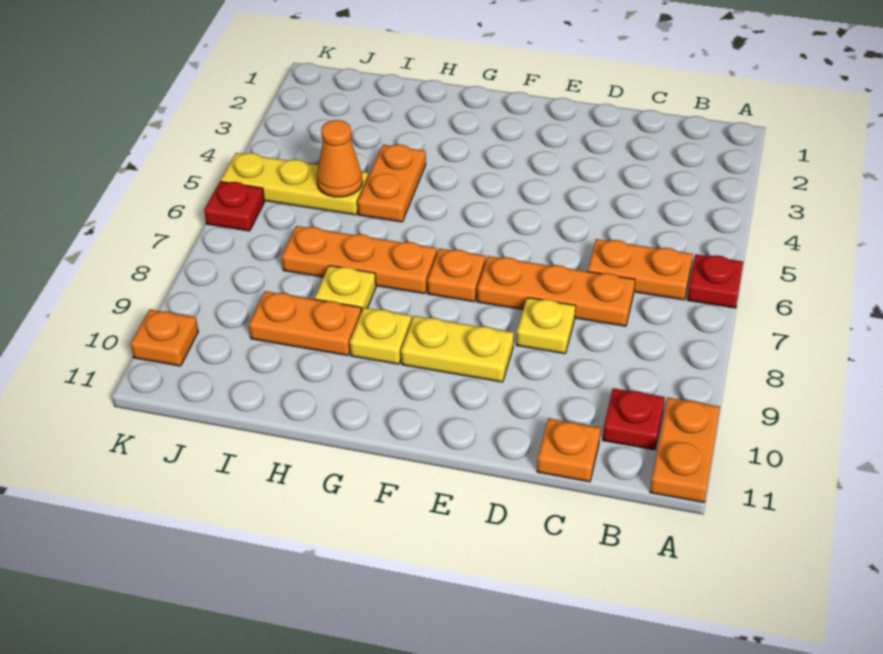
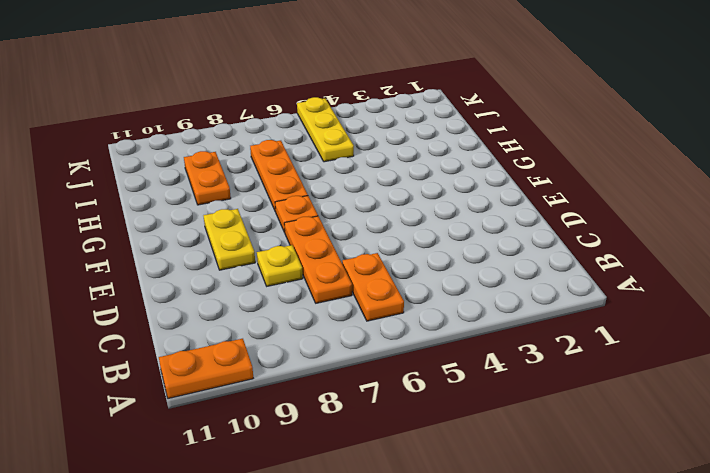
none -> red plate A6 level 1
none -> red plate B10 level 1
none -> orange plate C11 level 1

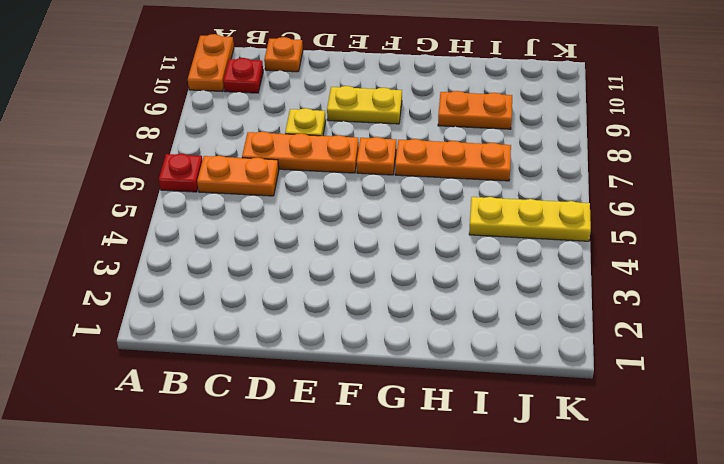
none -> yellow plate G9 level 1
none -> orange plate H4:H5 level 1
none -> yellow plate H8 level 1

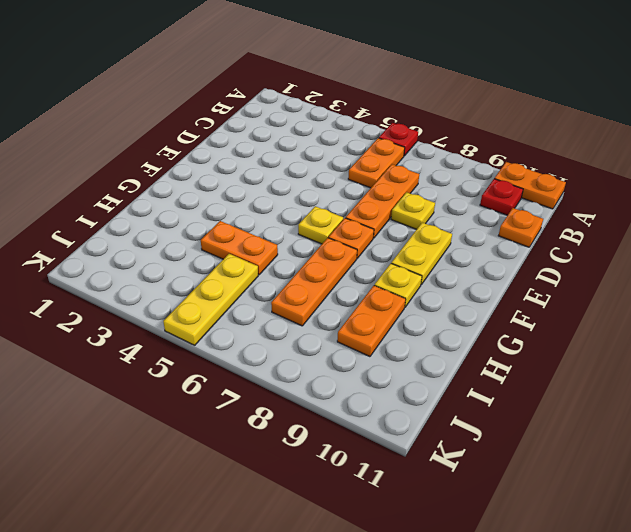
yellow plate F6 level 1 -> yellow plate H8 level 1
none -> red plate K6 level 1
none -> orange plate K10 level 1
none -> orange cone I5 level 2

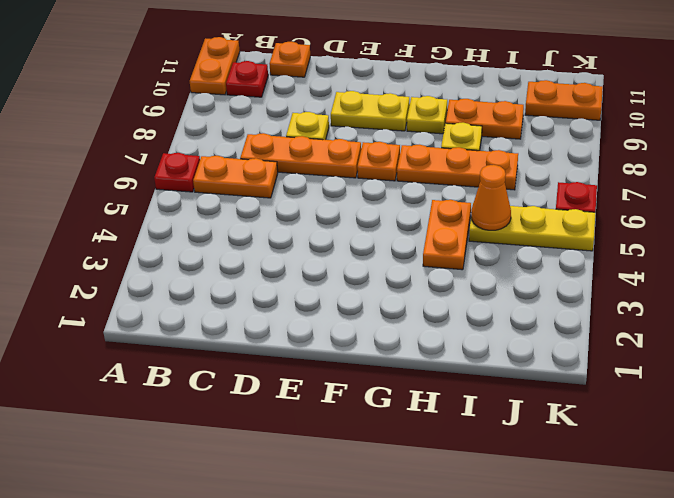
orange plate J10:K10 level 1 -> orange plate K10 level 1

